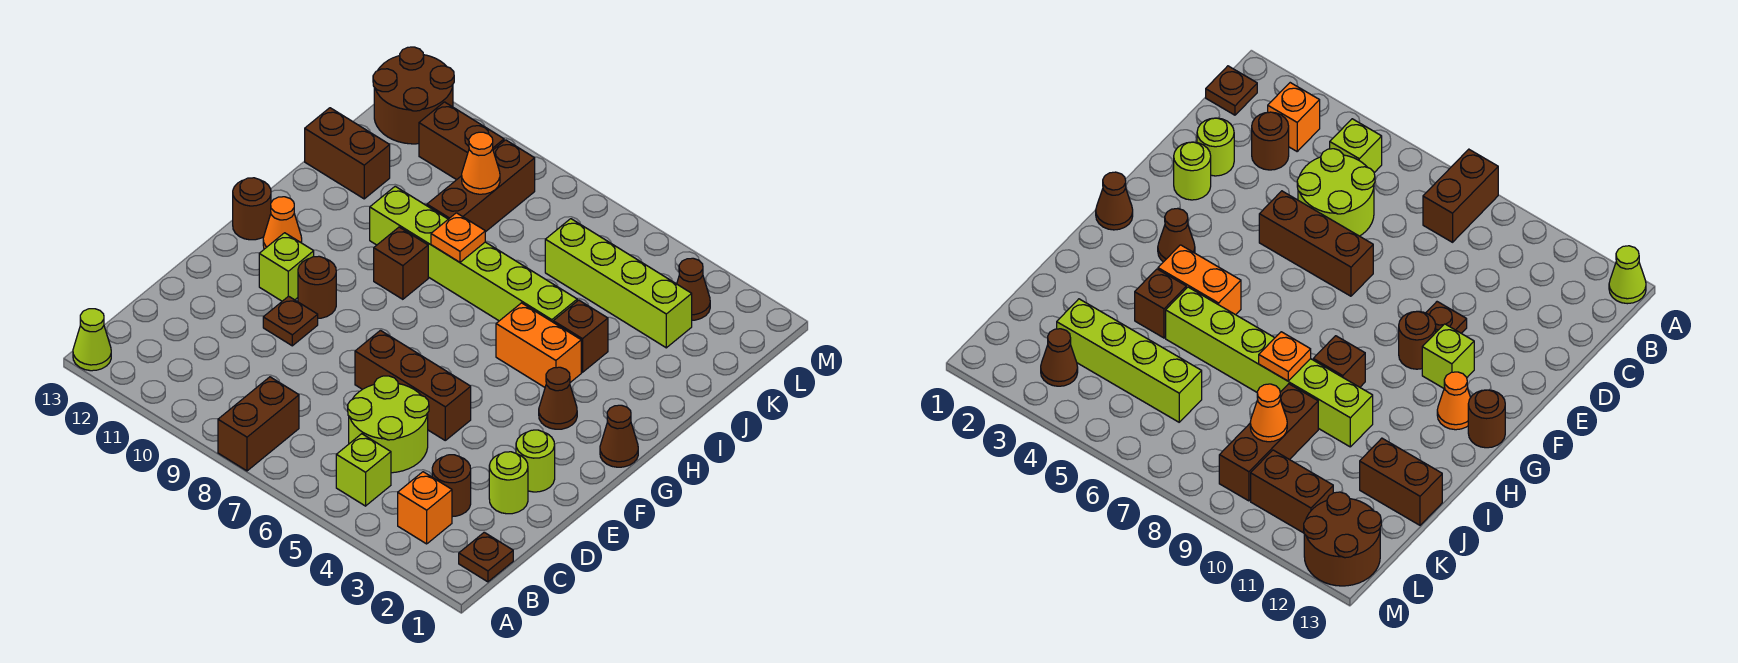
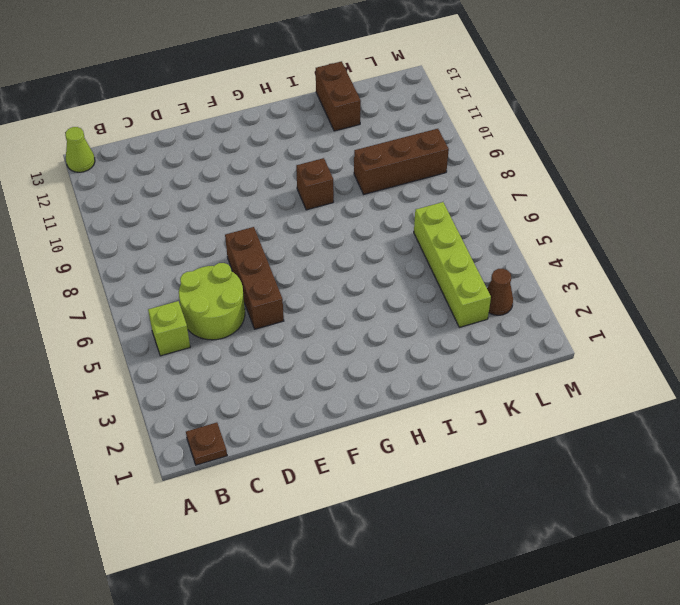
none -> brown brick A8:B8 level 1
none -> orange brick B3 level 1
none -> brown round brick C3 level 1

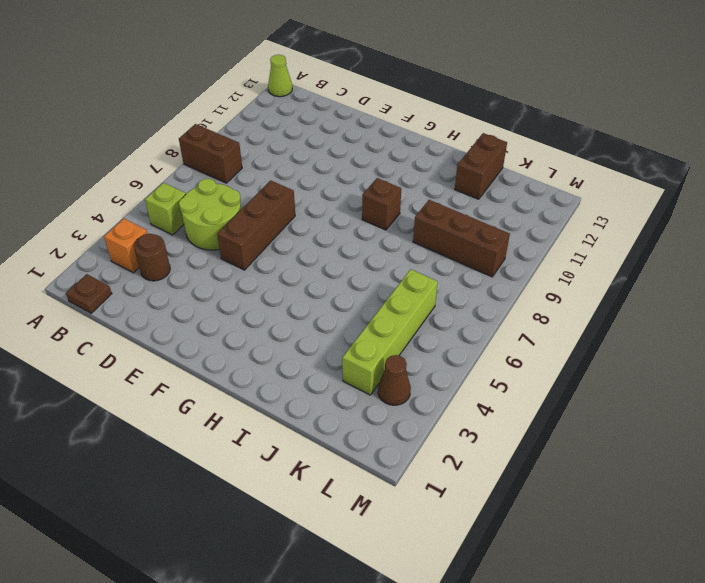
none -> lime round brick D2 level 1
none -> lime round brick E2 level 1
none -> brown plate E10 level 1

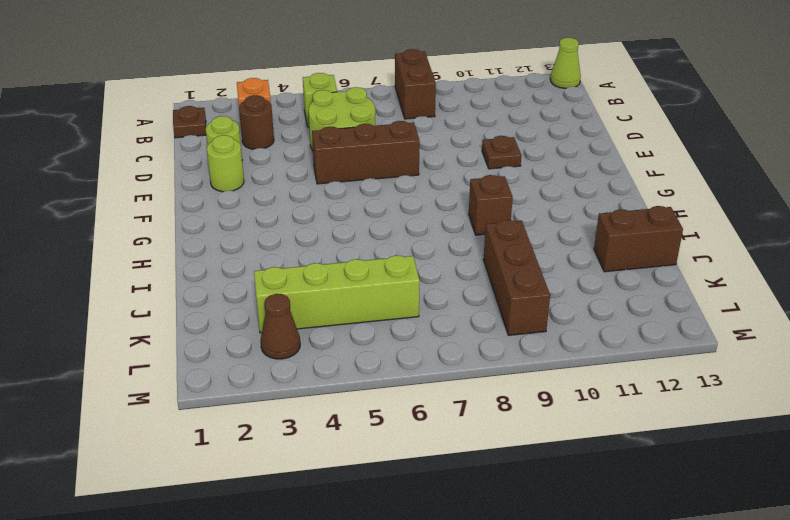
none -> brown round brick F10 level 1
none -> lime brick F11 level 1
none -> brown cone G1 level 1

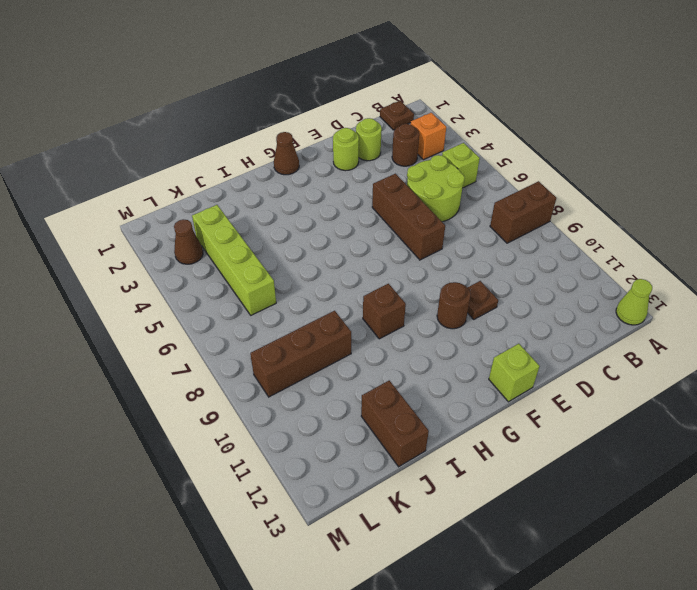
lime brick F13 level 1 -> lime brick F11 level 1
none -> brown cone G3 level 1
none -> orange cone G12 level 1
none -> brown round brick G13 level 1

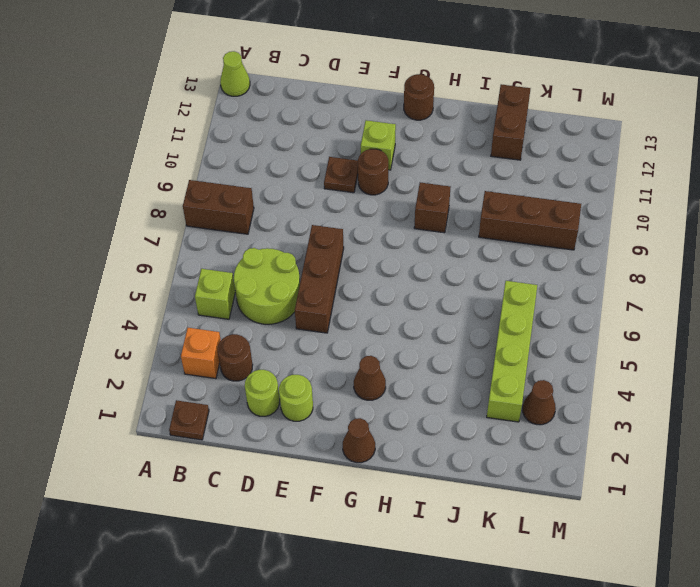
none -> orange cone G12 level 1
none -> orange brick H4:H5 level 1
none -> brown brick I4 level 1

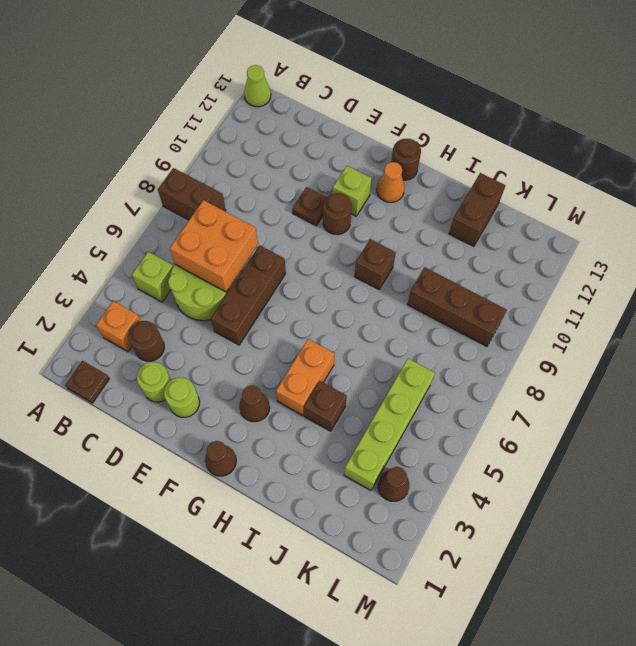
orange brick C6:D7 level 2 -> none
none -> lime brick I5:I10 level 1
none -> brown brick L10:L11 level 1
none -> brown round brick L12:M13 level 1

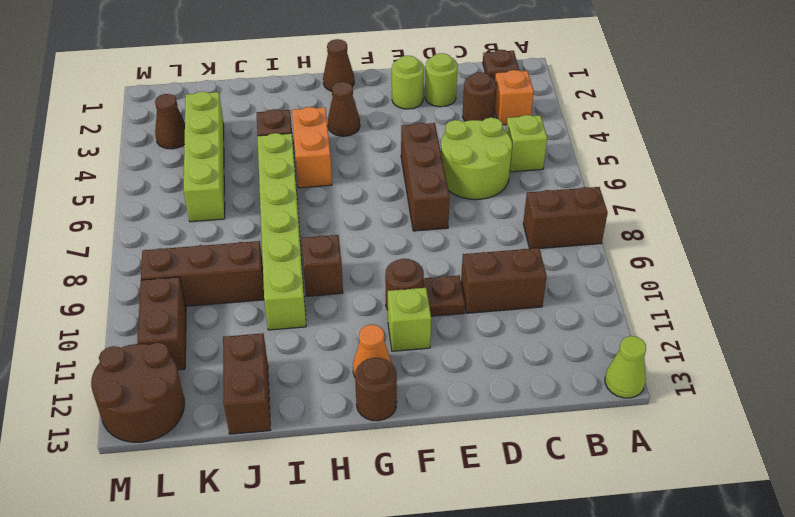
brown brick C10:D10 level 1 -> none
none -> orange plate I8 level 2
none -> orange cone K9 level 2

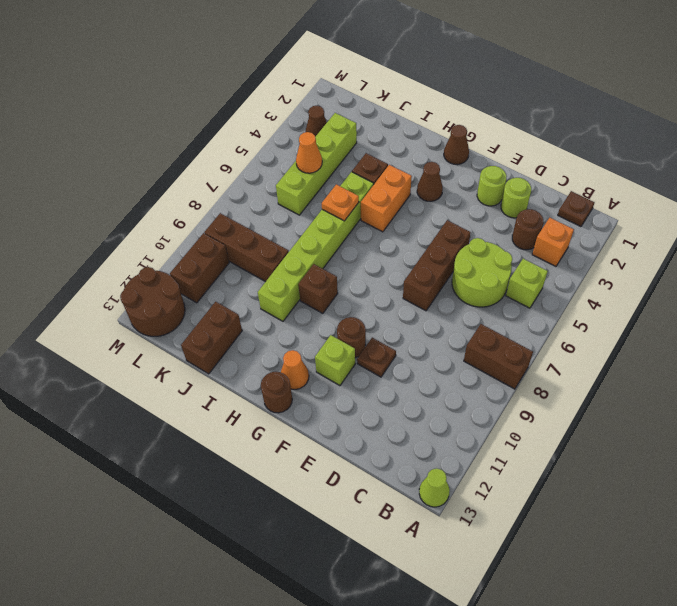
orange plate I6 level 2 -> orange plate I8 level 2
orange cone K5 level 2 -> orange cone K9 level 2

